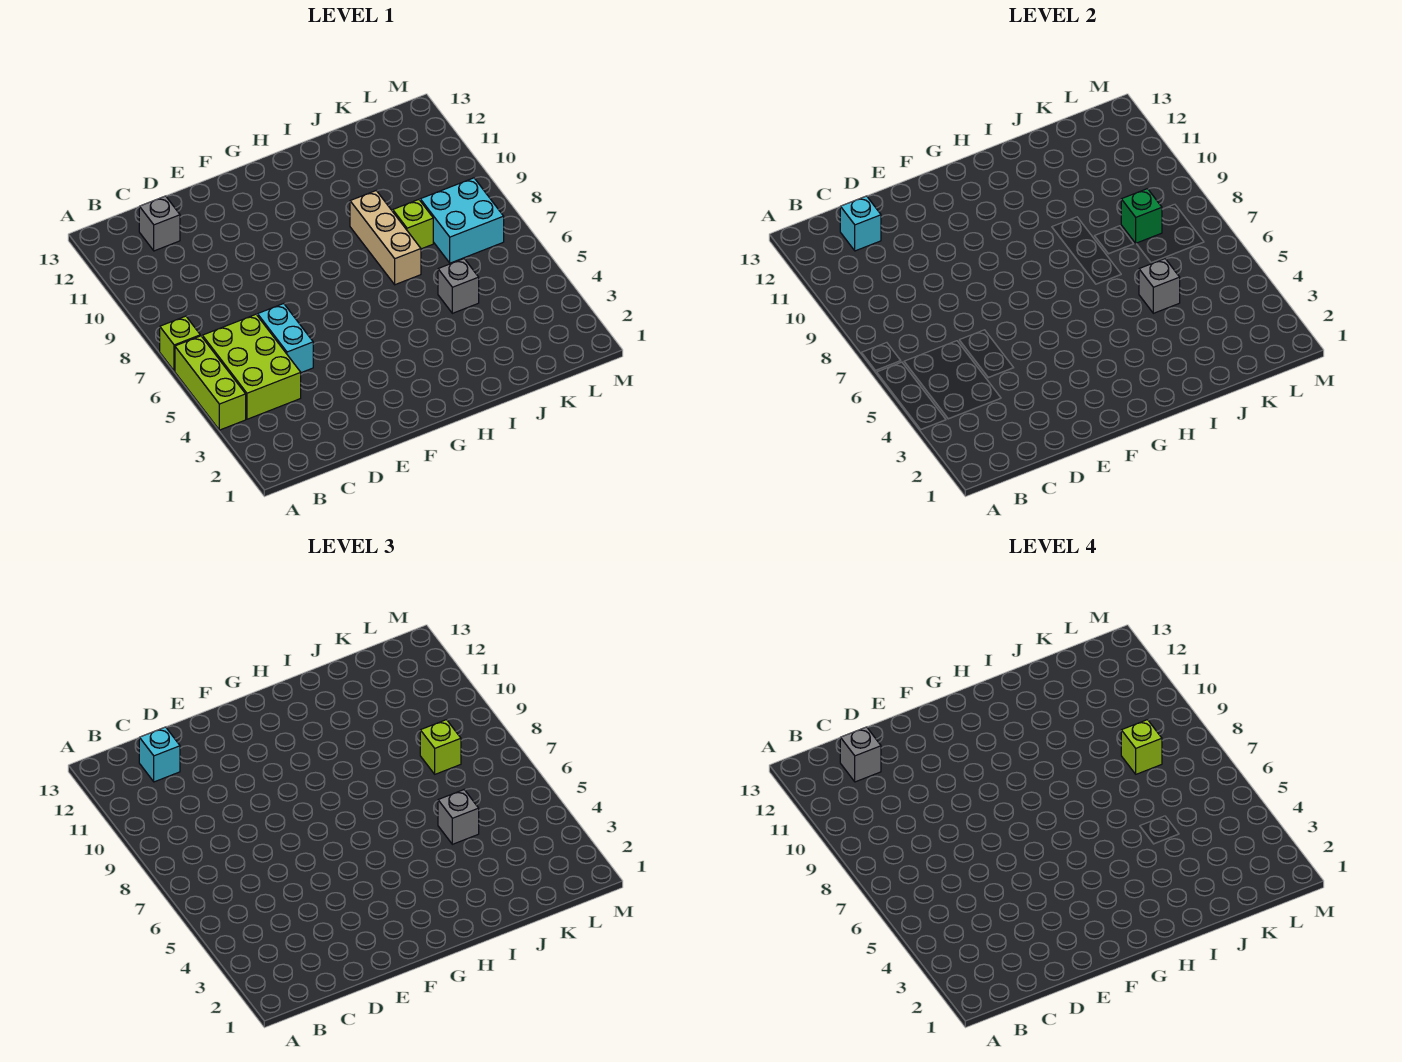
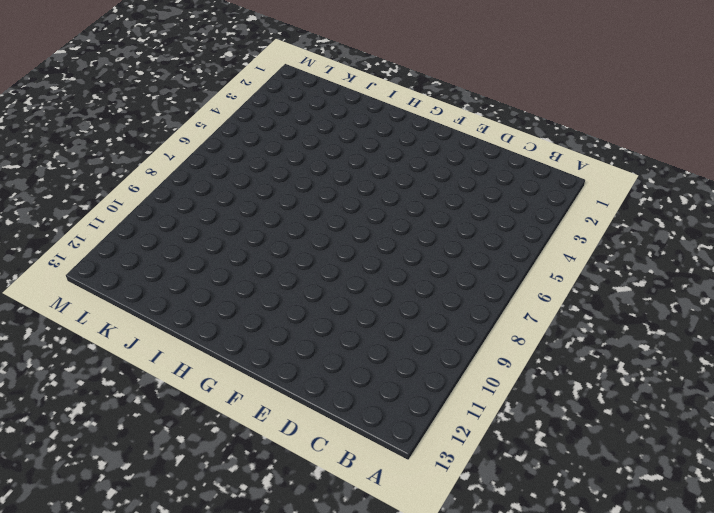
none -> lime brick A4:A6 level 1
none -> lime brick A7 level 1
none -> lime brick B4:C6 level 1

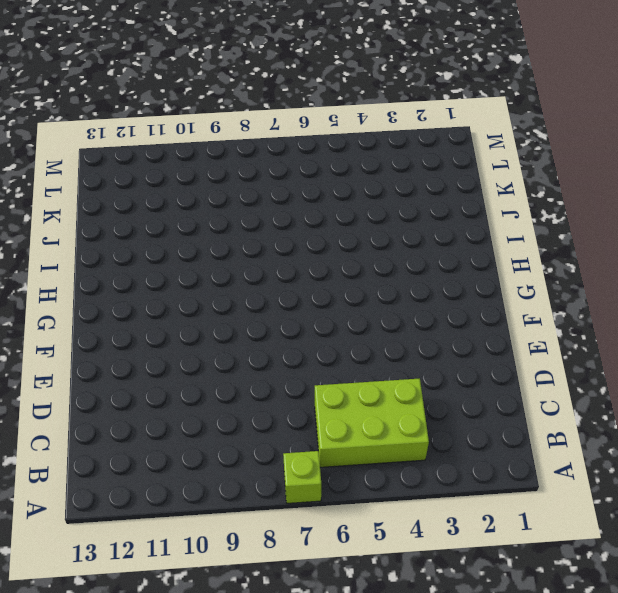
none -> lime brick A4:A6 level 1
none -> grey brick C12 level 1
none -> cyan brick D5:D6 level 1

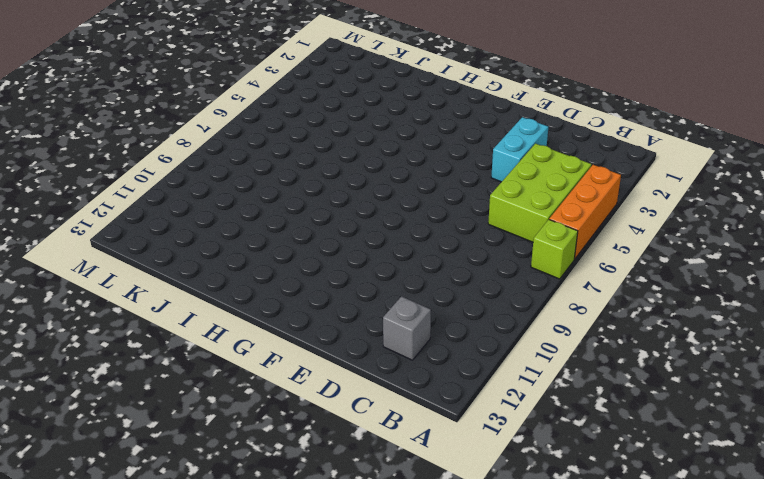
orange brick A4:A6 level 1 -> lime brick A4:A6 level 1
cyan brick D3:D4 level 1 -> cyan brick D5:D6 level 1
none -> tan brick I7:I9 level 1
none -> grey brick J5 level 1
none -> lime brick J8 level 1

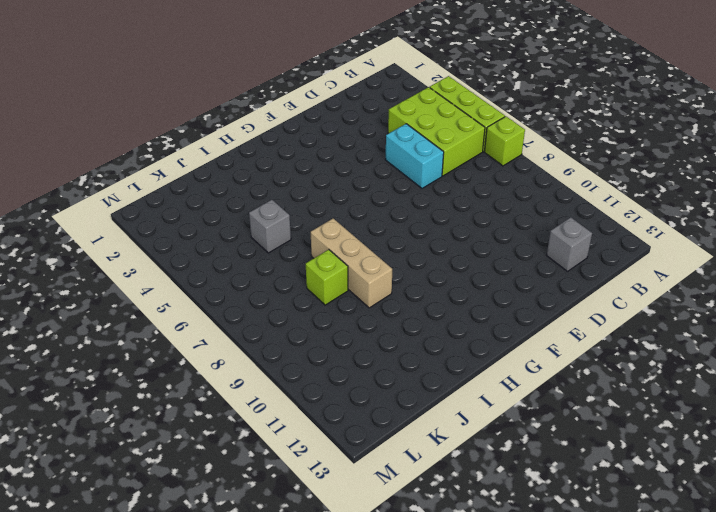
none -> cyan brick K7:L8 level 1
none -> cyan brick C12 level 2
none -> grey brick J5 level 2

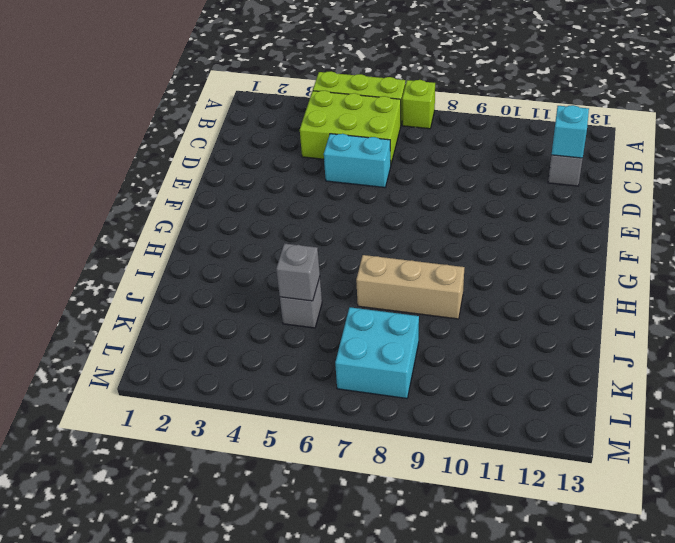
none -> lime brick J8 level 1
none -> green brick K8 level 2
none -> cyan brick C12 level 3

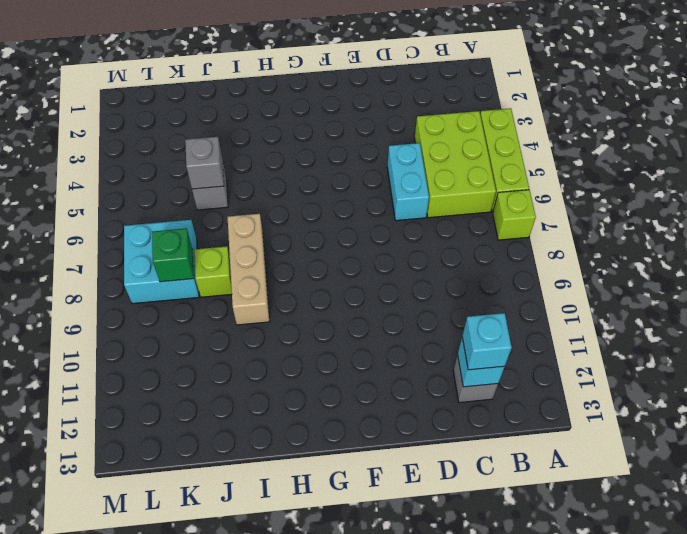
none -> grey brick J5 level 3
none -> lime brick K8 level 3
none -> grey brick C12 level 4

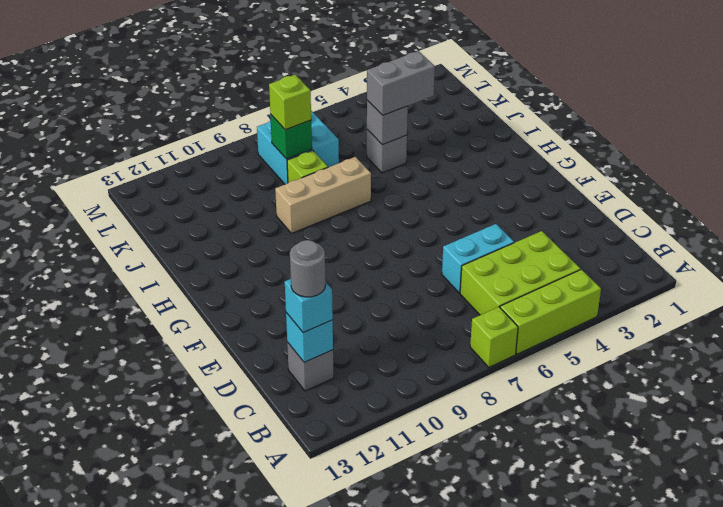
grey round brick C12 level 4 -> grey brick C12 level 4
grey brick J4:J5 level 3 -> grey brick J5 level 3
none -> lime brick K8 level 4

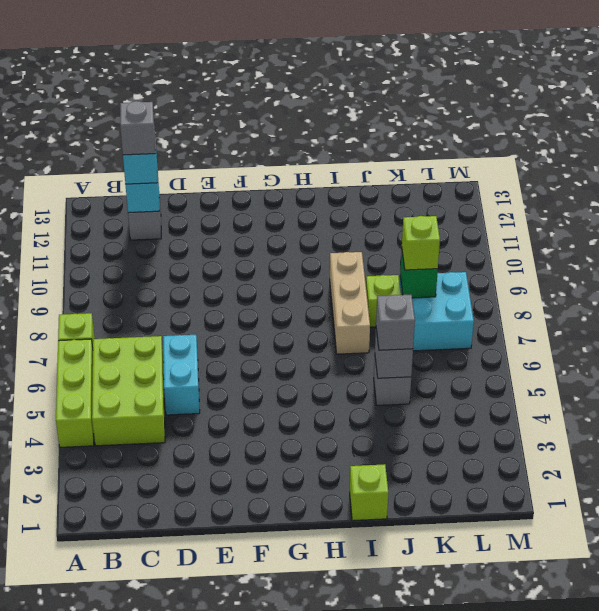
lime brick I1 level 1 -> lime brick K8 level 4

